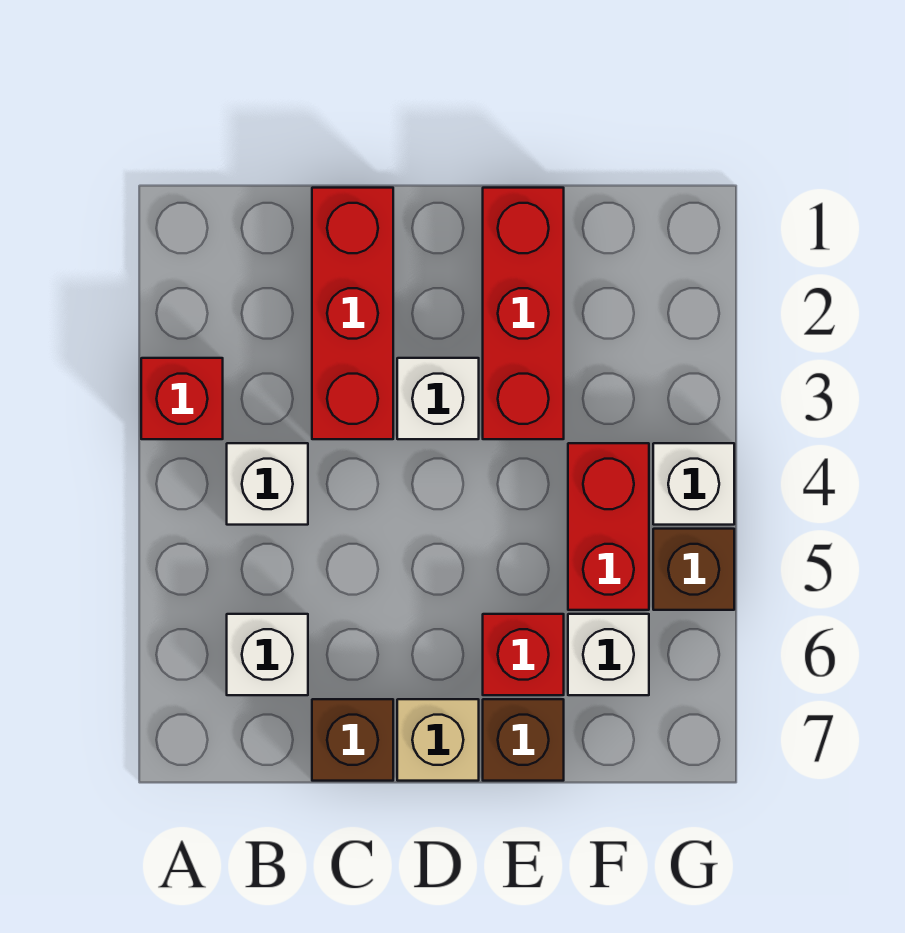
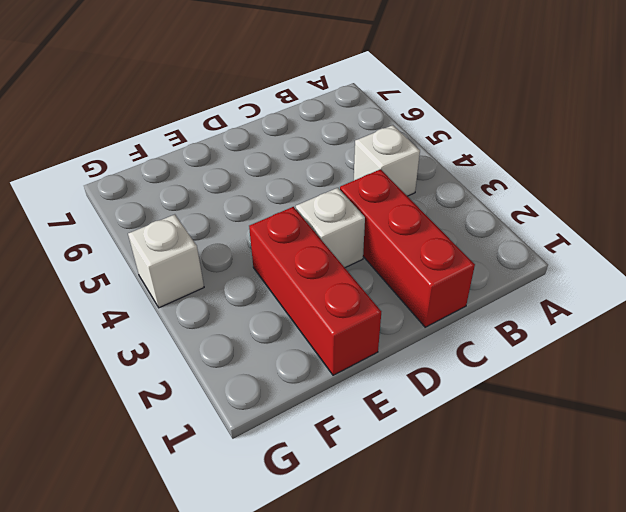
none -> red brick A3 level 1
none -> white brick B6 level 1
none -> brown brick C7 level 1

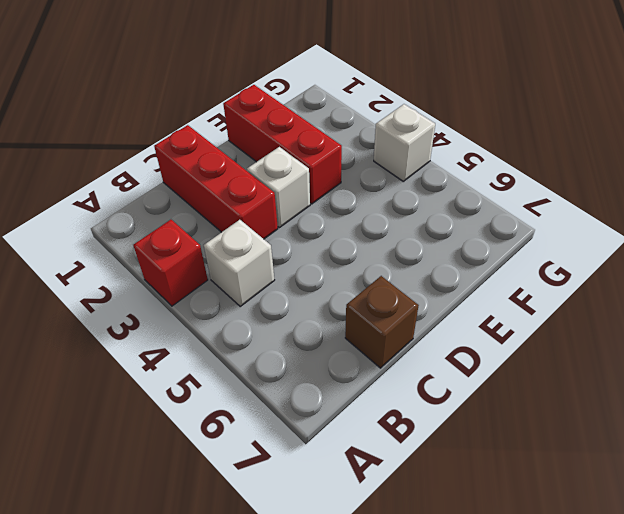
none -> white brick B6 level 1
none -> tan brick D7 level 1
none -> red brick E6 level 1

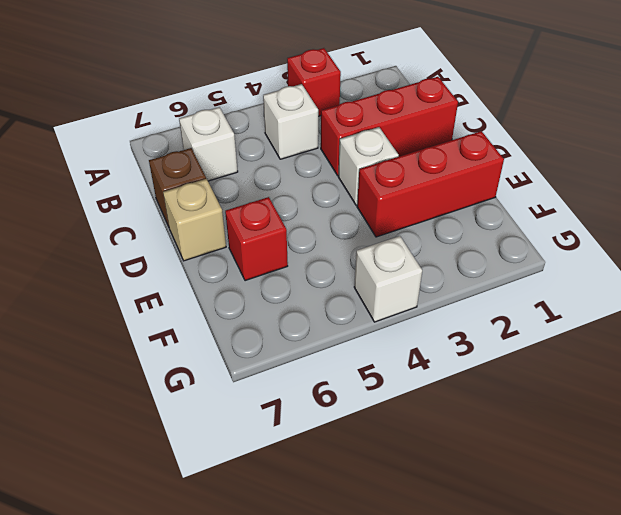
none -> brown brick E7 level 1
none -> red brick F4:F5 level 1
none -> white brick F6 level 1

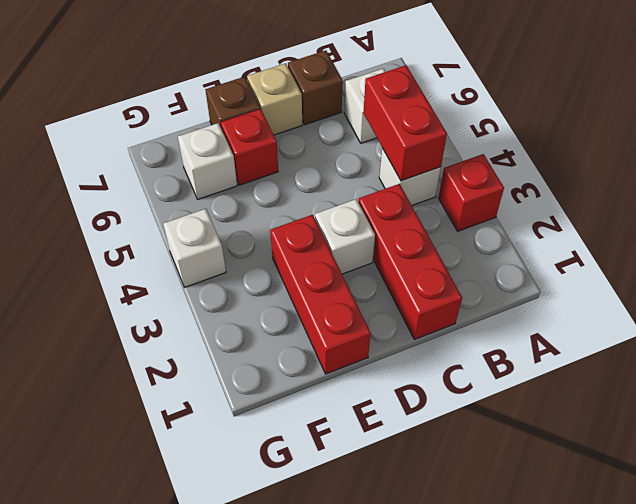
red brick B4:B5 level 2 -> red brick F4:F5 level 1
none -> brown brick G5 level 1

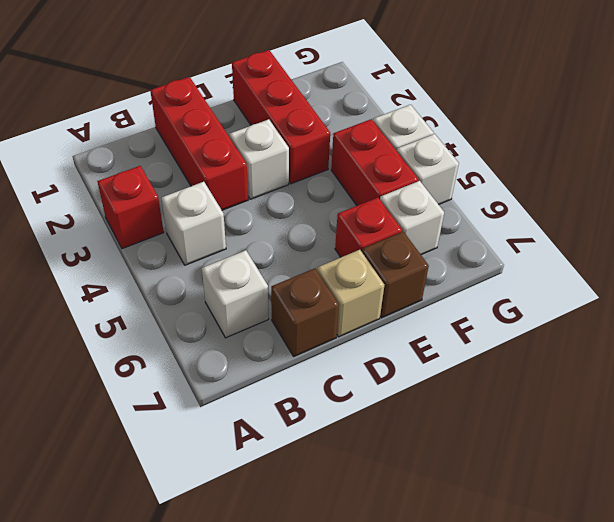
white brick G5 level 1 -> brown brick G5 level 1

